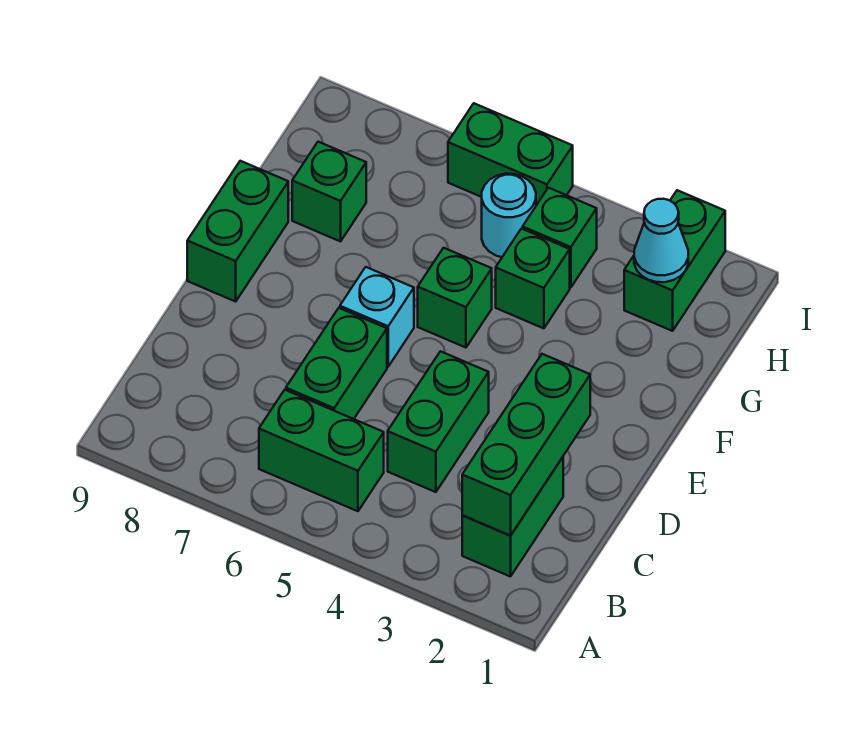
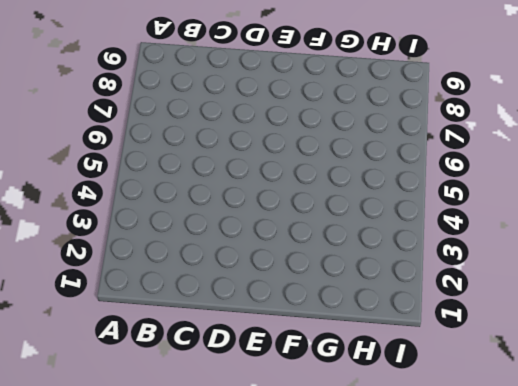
none -> green brick B2:C2 level 1
none -> green brick B5:B6 level 1
none -> green brick C4:D4 level 1

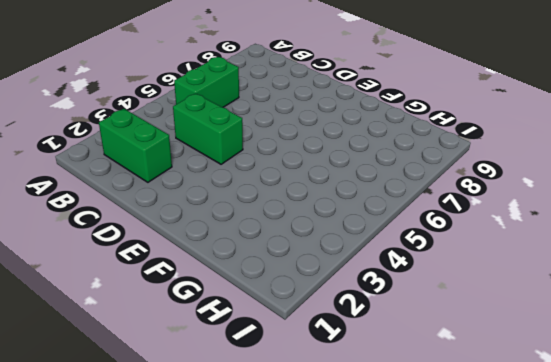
none -> green brick C6:D6 level 1
none -> cyan brick E6 level 1
none -> green brick E9:F9 level 1

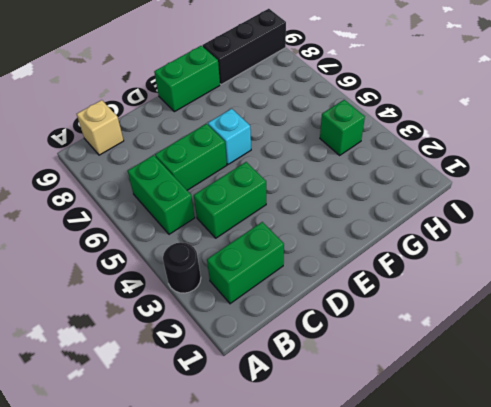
black round brick A3 level 1 -> none
tan brick B9 level 1 -> none
black brick G9:I9 level 1 -> none
none -> green brick F5 level 1
none -> green brick G4 level 1
none -> green brick G8 level 1

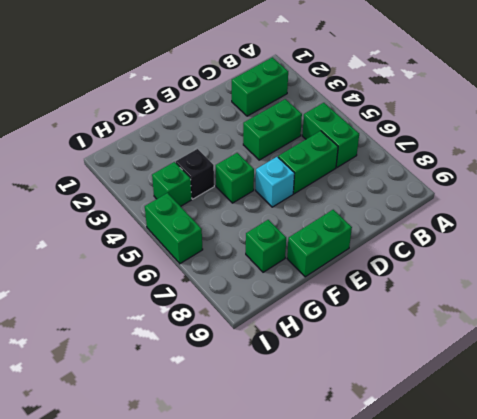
black brick G4 level 1 -> green brick G4 level 1
none -> green brick H2:I2 level 1
none -> cyan round brick H5 level 1
none -> green brick B2:D2 level 2

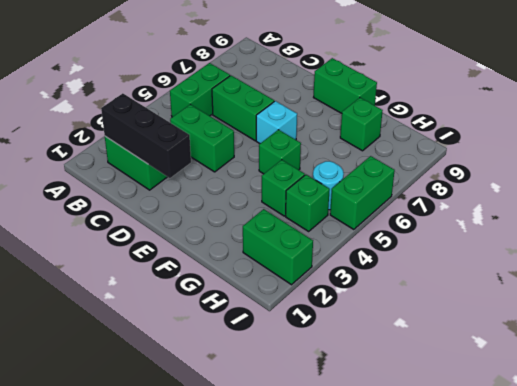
black brick B2:D2 level 2 -> green brick B2:D2 level 2
none -> cyan cone H2 level 2

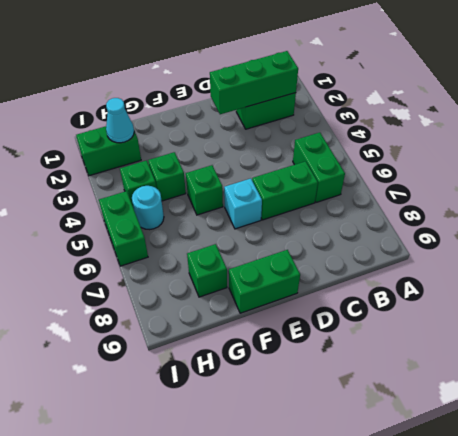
none -> green brick C4:D4 level 1

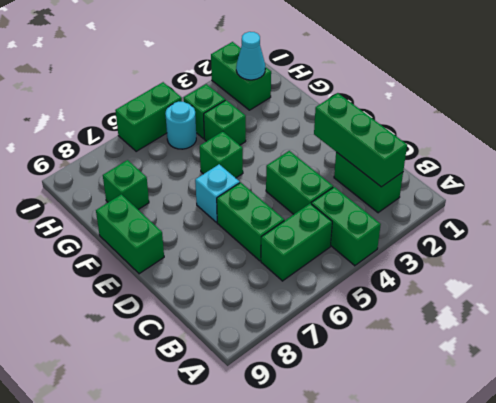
green brick A4:B4 level 1 -> none

